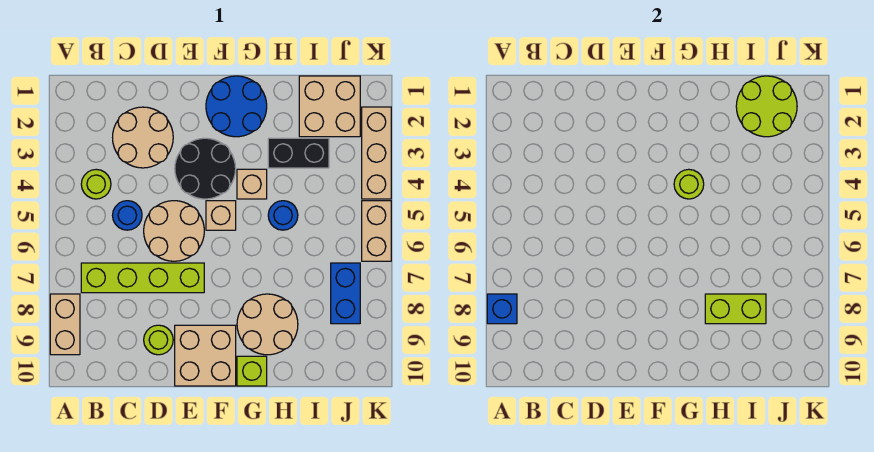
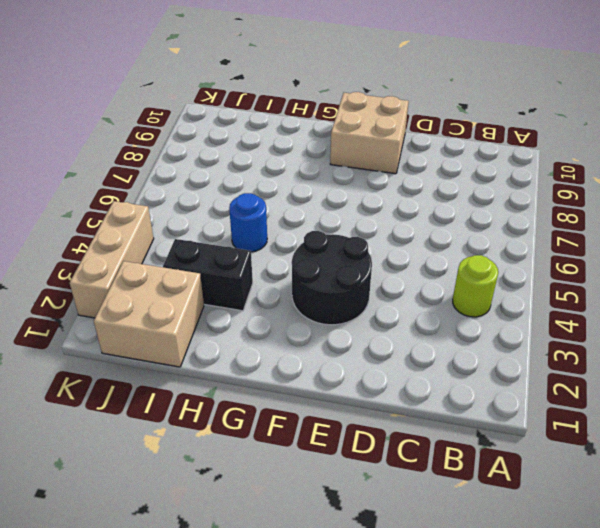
none -> tan brick A8:A9 level 1
none -> lime brick B7:E7 level 1
none -> tan round brick C2:D3 level 1

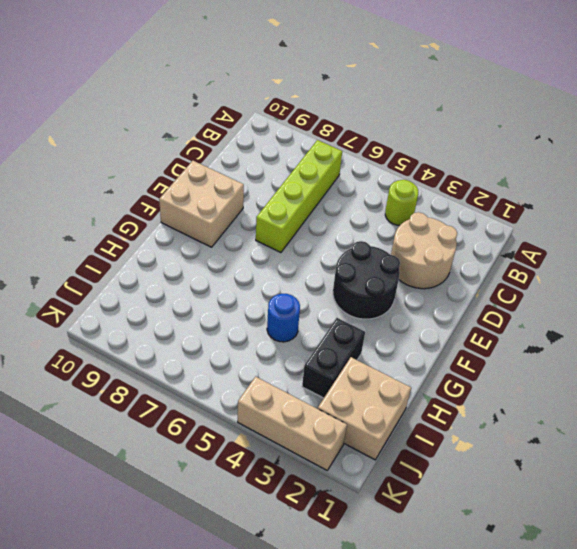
none -> tan brick A8:A9 level 1
none -> blue round brick C5 level 1
none -> tan round brick D5:E6 level 1

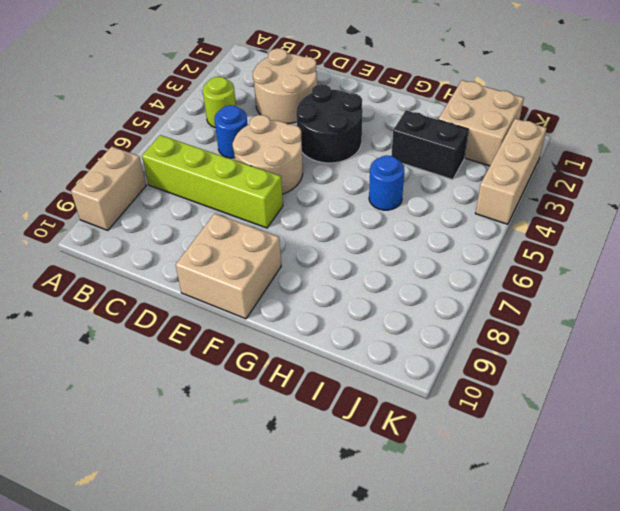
none -> lime round brick D9 level 1
none -> blue round brick F1:G2 level 1
none -> tan brick F5 level 1

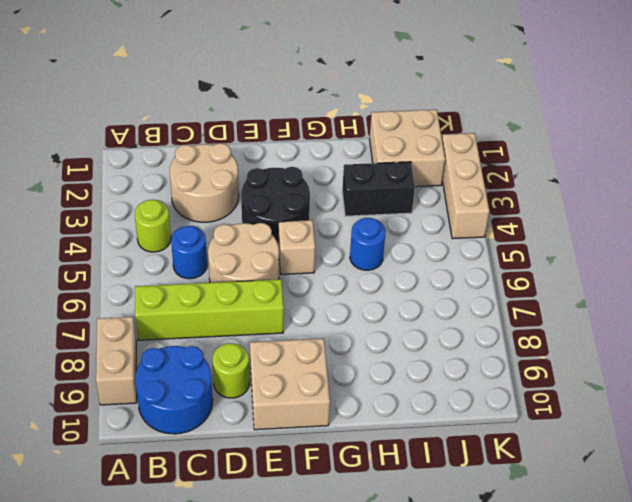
blue round brick B9:C10 level 1 -> blue round brick F1:G2 level 1
none -> tan brick G4 level 1
none -> tan round brick G8:H9 level 1
none -> lime brick G10 level 1

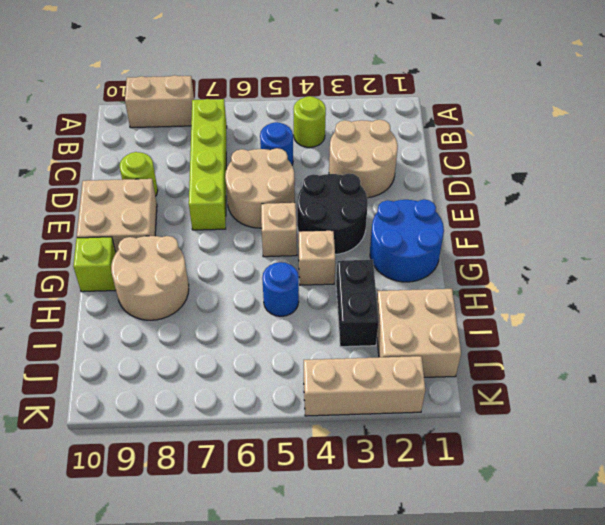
none -> blue brick J7:J8 level 1
none -> tan brick K5:K6 level 1
none -> blue brick A8 level 2

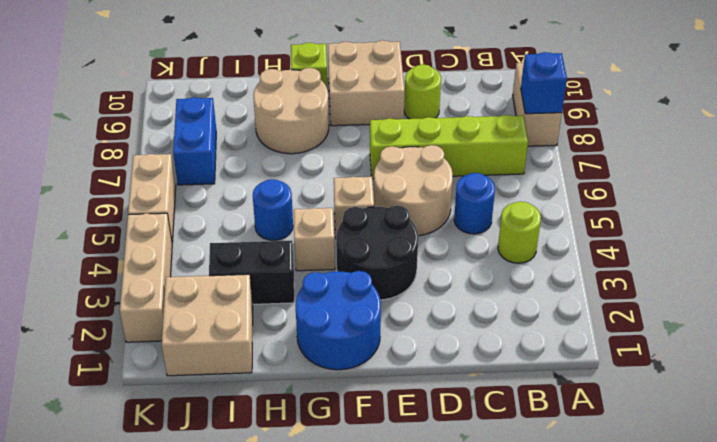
none -> tan round brick C2:D3 level 1
none -> lime round brick G4 level 2
none -> lime brick H8:I8 level 2

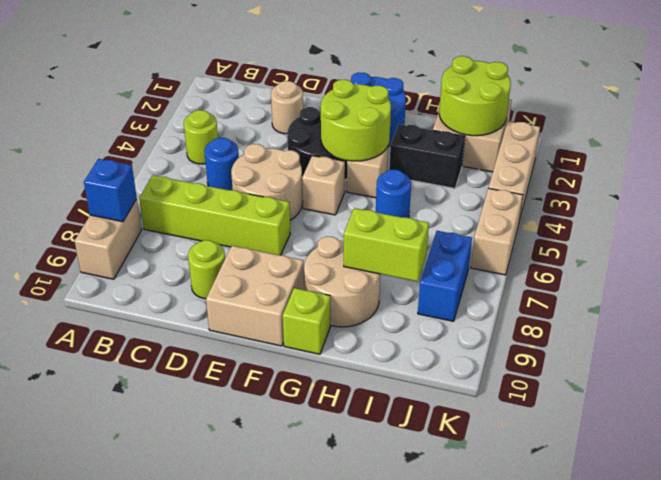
tan round brick D2 level 1 -> tan round brick C2:D3 level 1
lime round brick F3:G4 level 2 -> lime round brick G4 level 2

